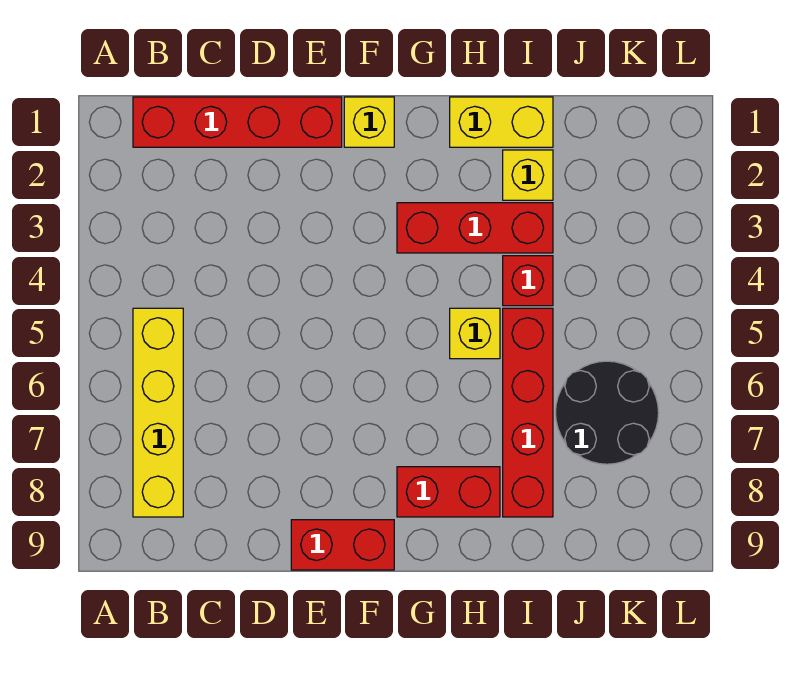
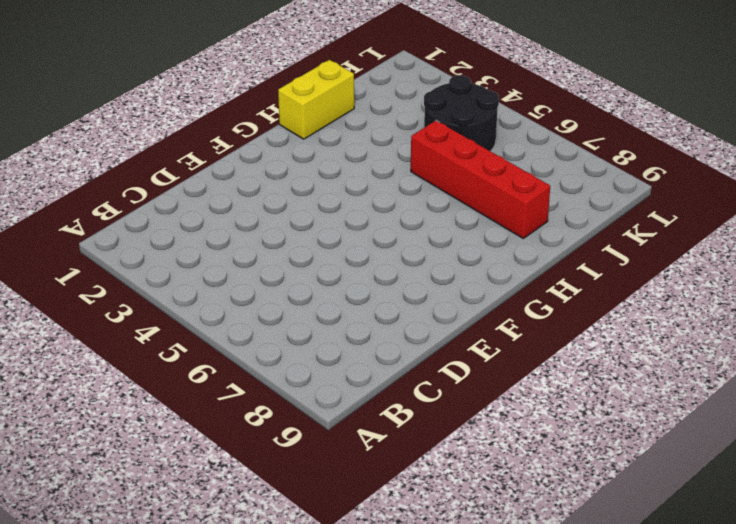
black round brick J4:K5 level 1 -> black round brick J6:K7 level 1
none -> red brick B1:E1 level 1
none -> yellow brick B5:B8 level 1
none -> red brick E9:F9 level 1

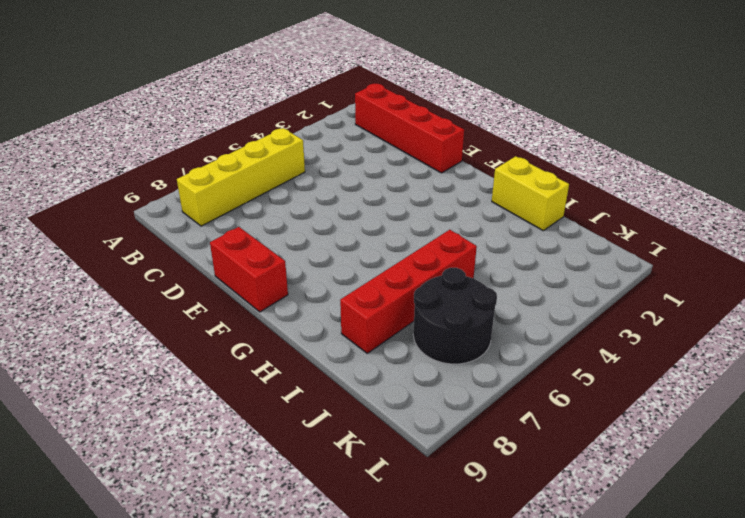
none -> yellow brick F1 level 1
none -> red brick G3:I3 level 1
none -> red brick G8:H8 level 1

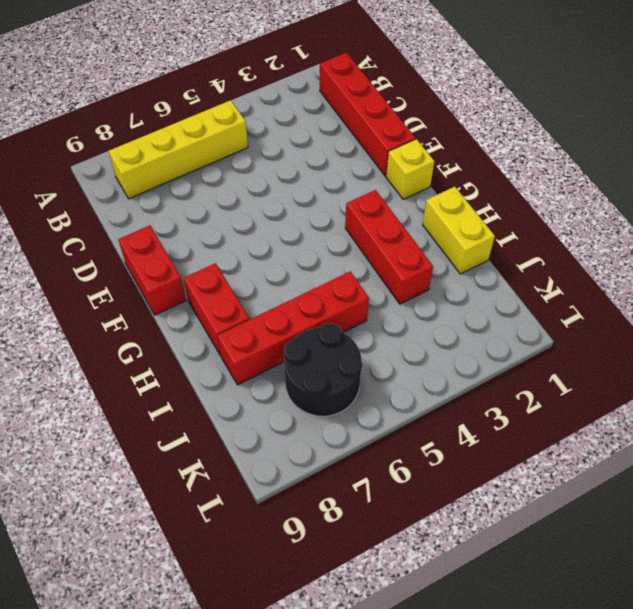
none -> yellow brick H5 level 1
none -> yellow brick I2 level 1
none -> red brick I4 level 1

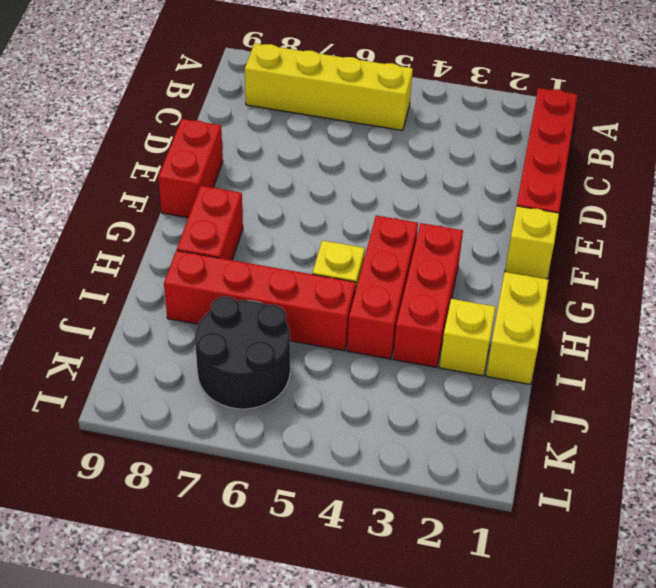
red brick G4:I4 level 1 -> red brick I4 level 1

